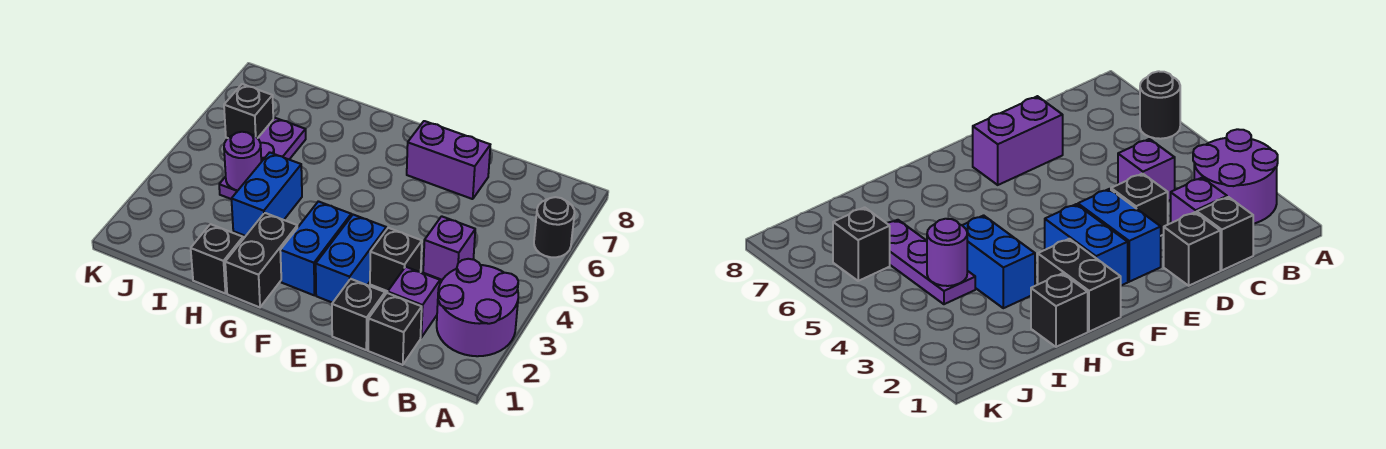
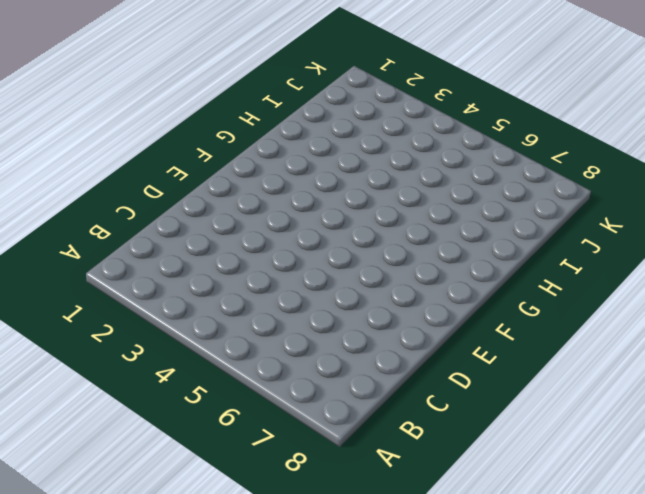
none -> purple round brick A2:B3 level 1
none -> black round brick A6 level 1
none -> black brick C1 level 1

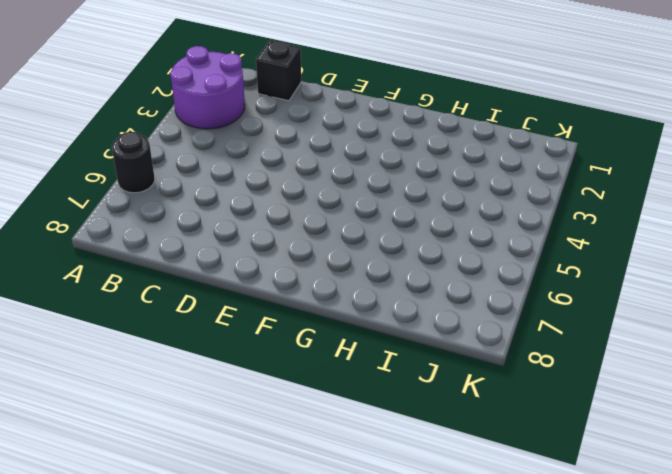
none -> purple brick C2 level 1
none -> purple brick C4 level 1
none -> black brick D1 level 1

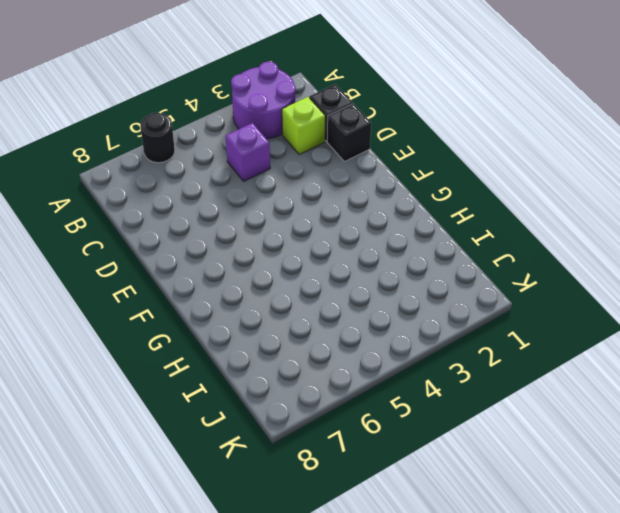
lime brick C2 level 1 -> purple brick C2 level 1
none -> black brick D3 level 1
none -> purple brick D7:E7 level 1
none -> blue brick E2:E3 level 1

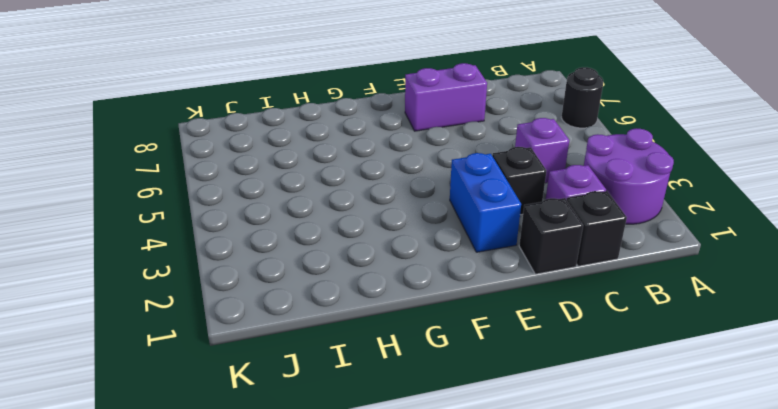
none -> blue brick F2:F3 level 1
none -> black brick G1:G2 level 1
none -> black brick H1 level 1

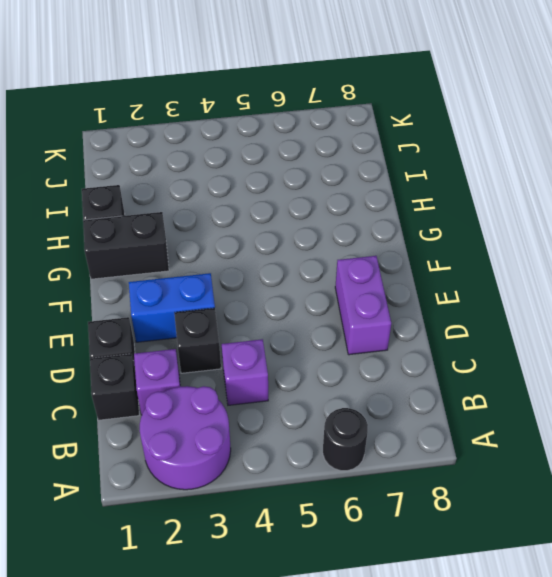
none -> blue brick F2:F3 level 1
none -> blue brick H3:H4 level 1
none -> purple plate I4:I6 level 1

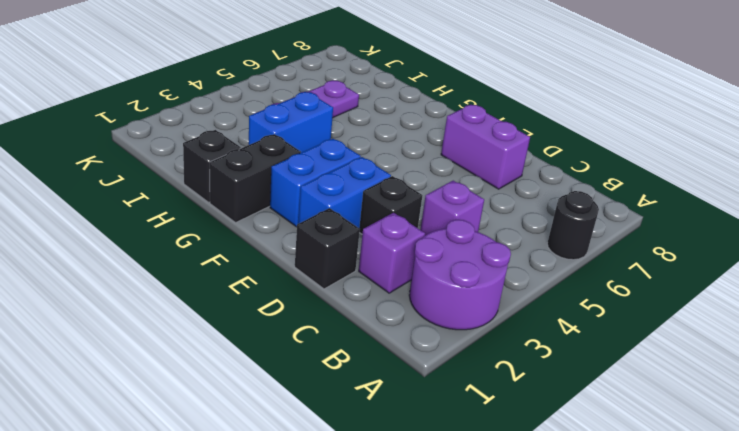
none -> black brick C1 level 1
none -> black brick J6 level 1
none -> purple round brick I4 level 2

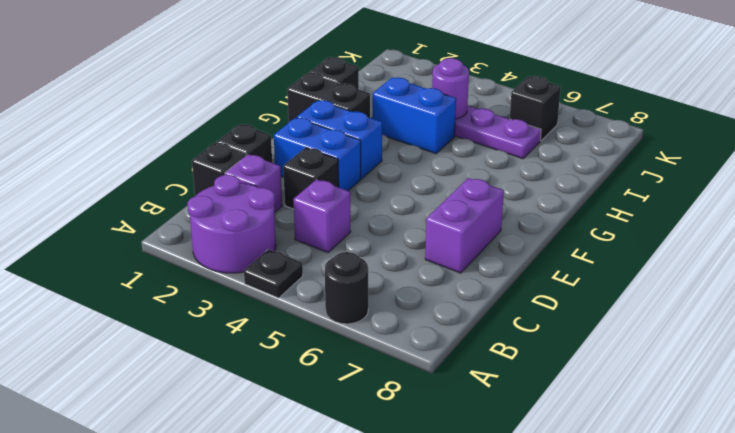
black plate A4 level 1 -> none

